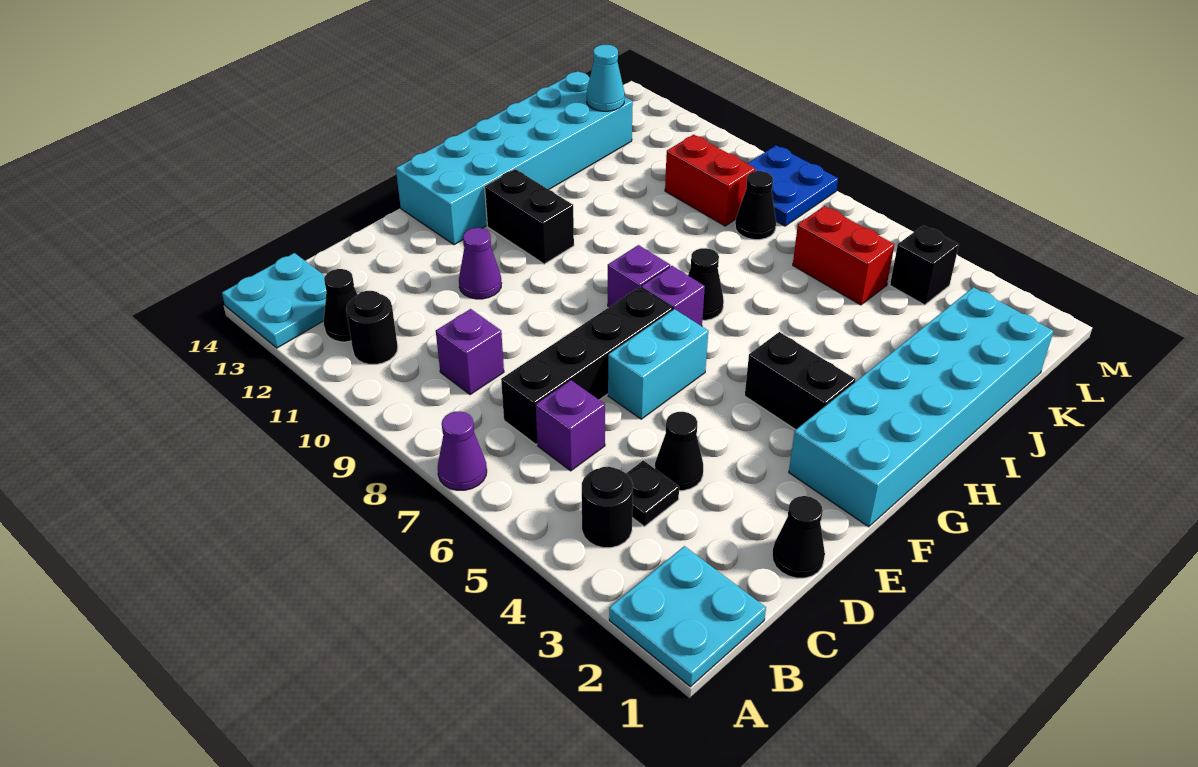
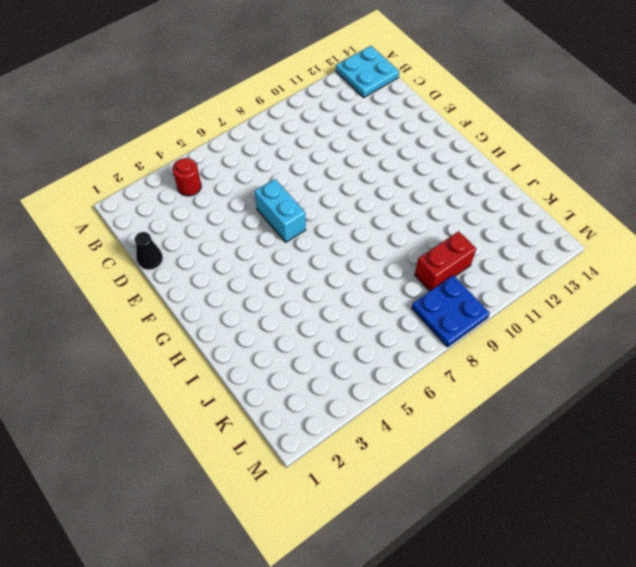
red round brick B4 level 1 -> black round brick B4 level 1
none -> cyan plate A1:B2 level 1
none -> purple cone A7 level 1
none -> black round brick B11 level 1

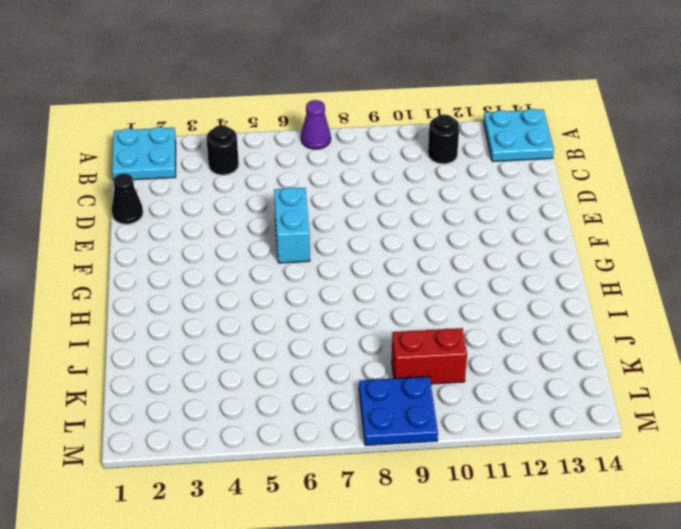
none -> black cone B12 level 1
none -> black plate C4 level 1
none -> purple brick C6 level 1

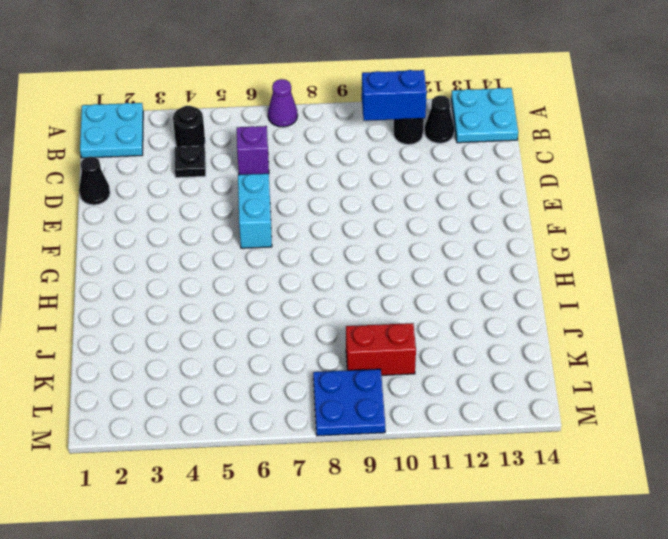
blue brick B10:B11 level 2 -> none
none -> black brick C7:F7 level 1
none -> purple brick C9 level 1
none -> black cone D4 level 1

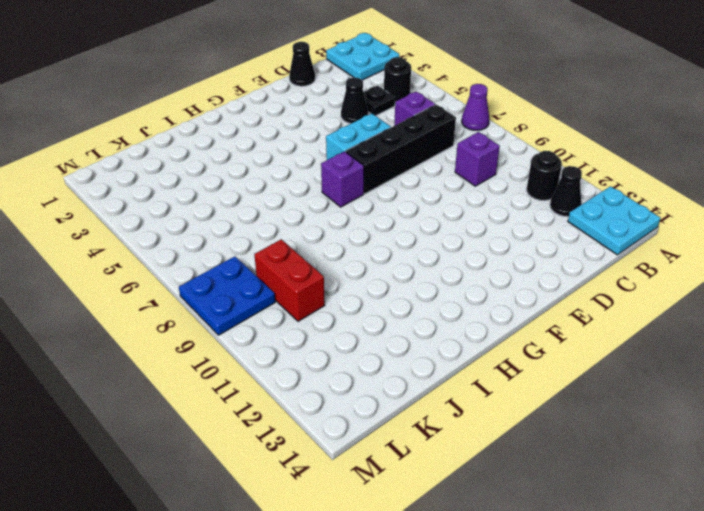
none -> purple cone E11 level 1
none -> cyan brick F1:K2 level 1
none -> cyan brick F13:K14 level 1

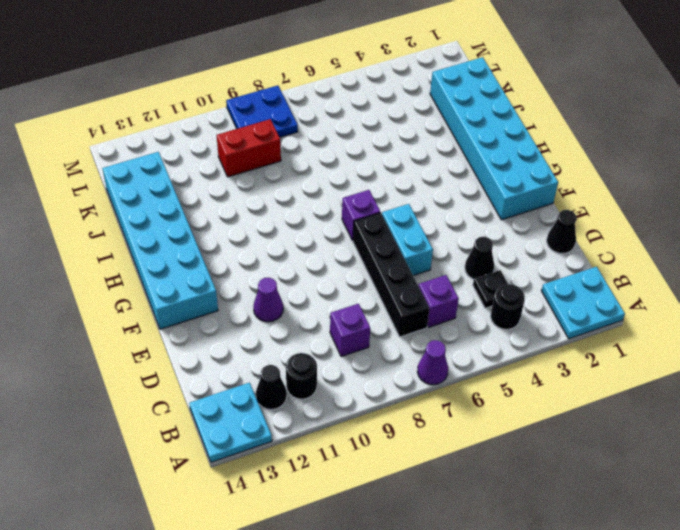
none -> black brick G3:G4 level 1
none -> purple brick G8 level 1
none -> black brick G11:G12 level 1

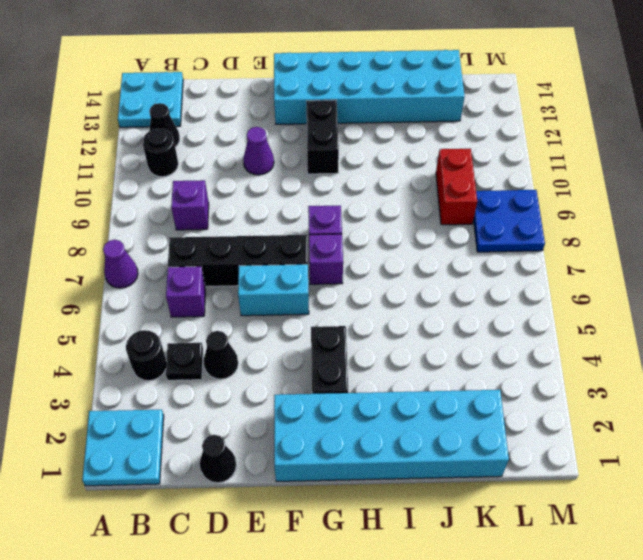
none -> black cone H7 level 1
none -> red brick K5:K6 level 1
none -> black cone K8 level 1

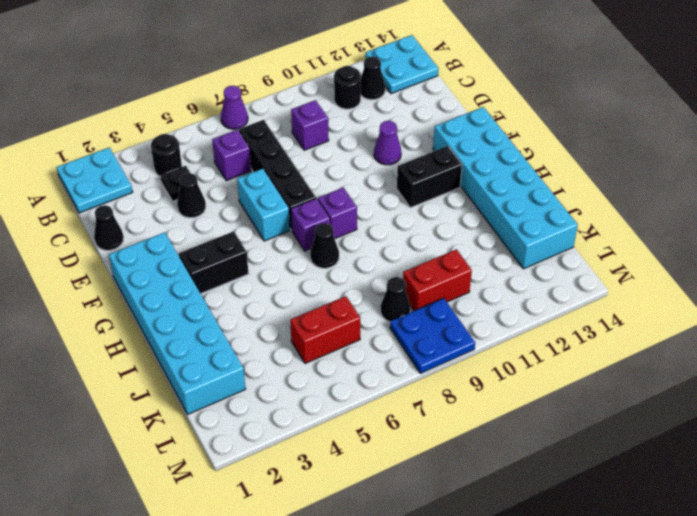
none -> black brick L4 level 1
none -> cyan cone K13 level 2

